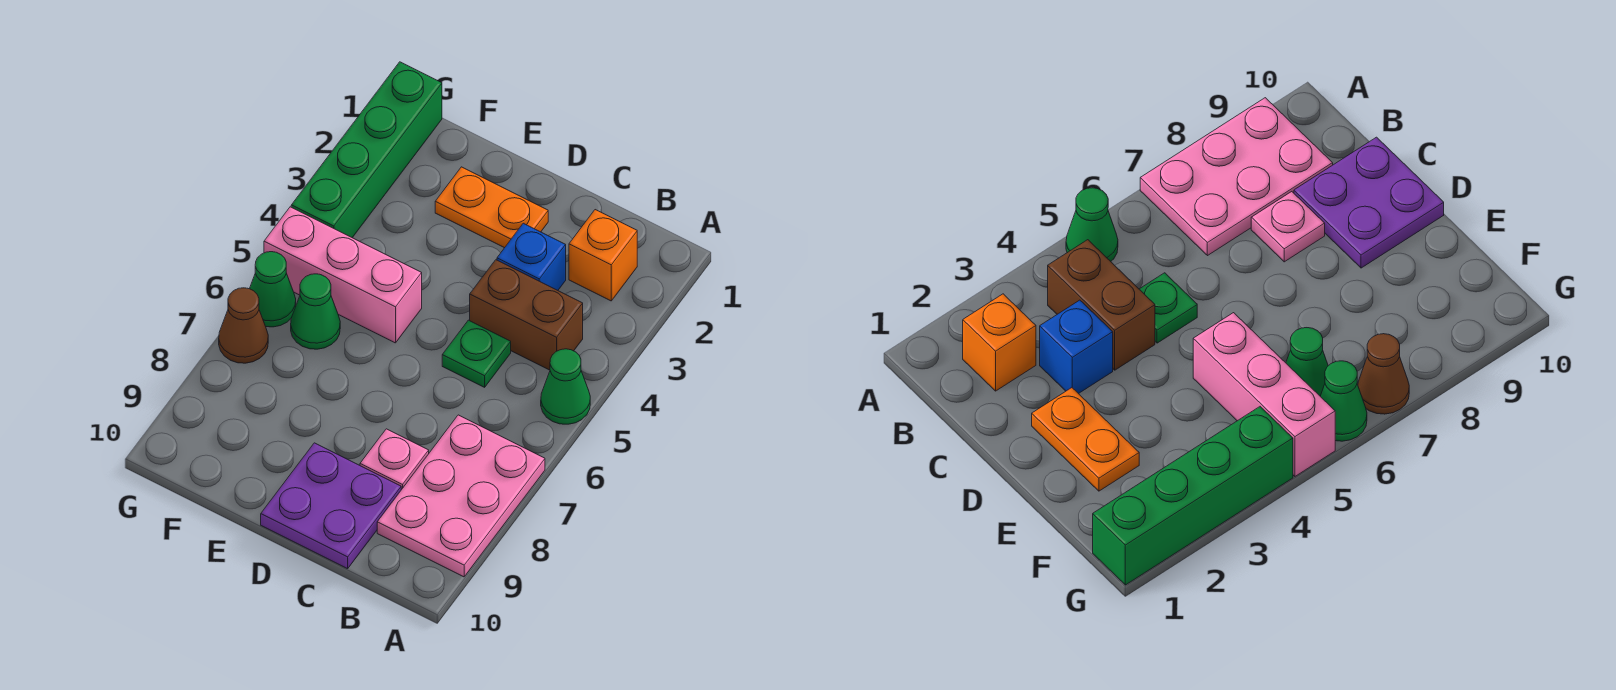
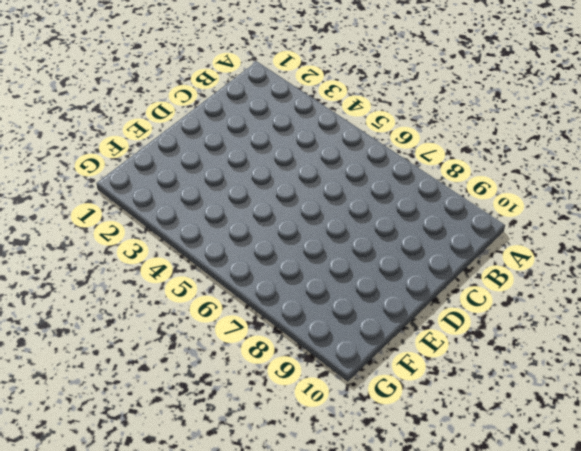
none -> green cone A5 level 1
none -> pink plate A7:B9 level 1
none -> orange brick B2 level 1

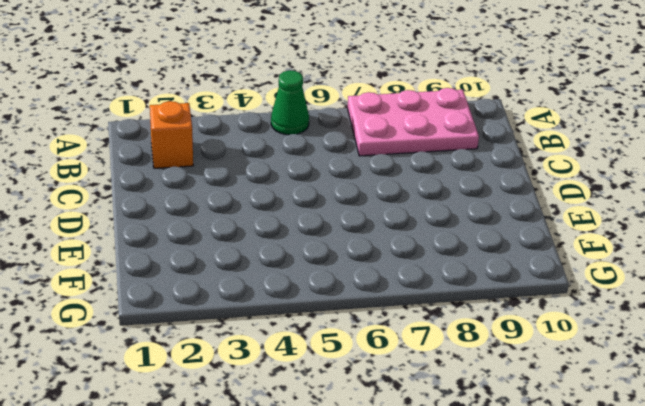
none -> brown brick B4:C4 level 1
none -> blue brick C3 level 1
none -> green plate C5 level 1

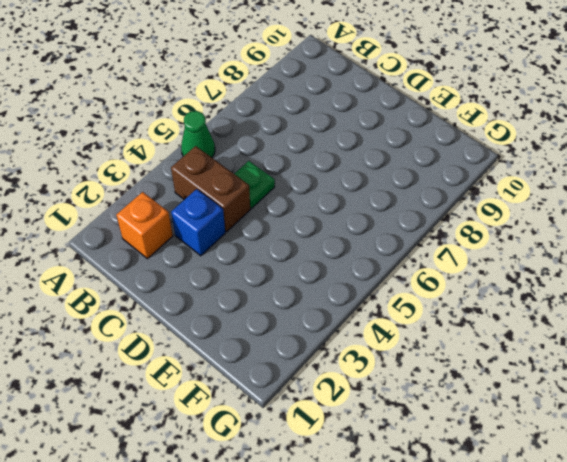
none -> pink plate A7:B9 level 1
none -> pink plate C8 level 1
none -> purple plate C9:D10 level 1

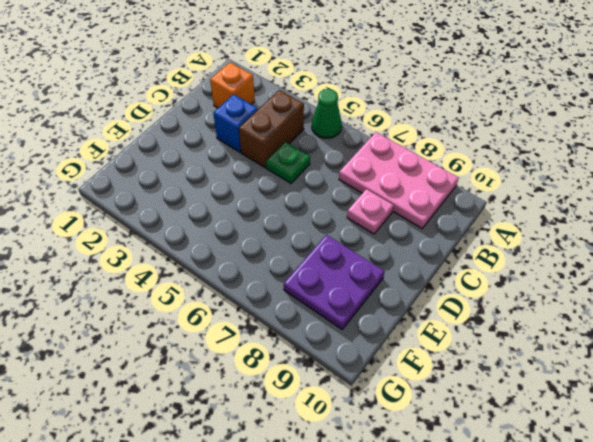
purple plate E8:F9 level 1 -> purple plate C9:D10 level 1
none -> orange plate D2:E2 level 1
none -> pink brick E5:G5 level 1
none -> green cone F6 level 1

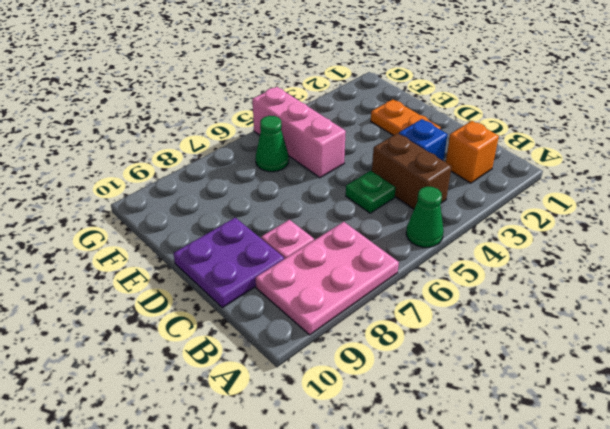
none -> green brick G1:G4 level 1
none -> green cone G6 level 1
none -> brown cone G7 level 1

